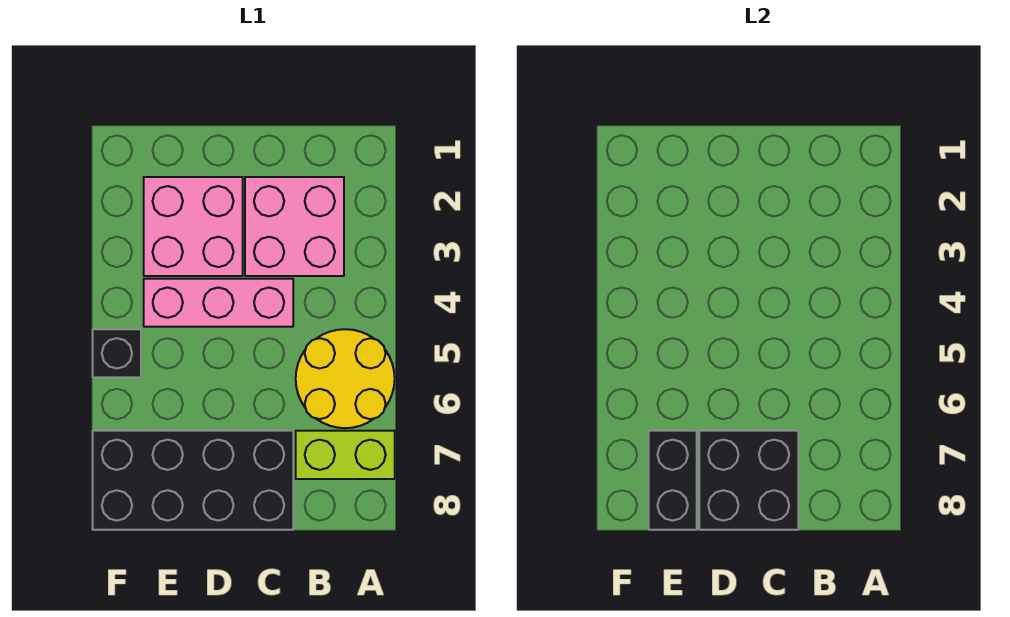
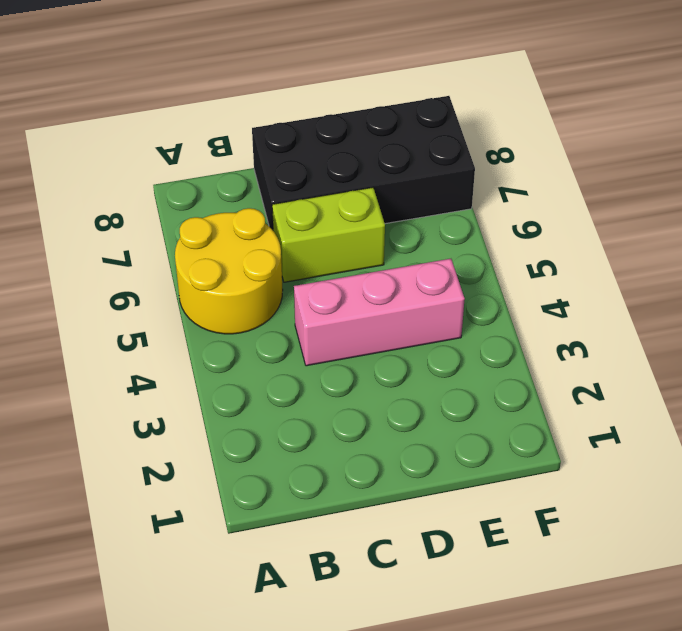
lime brick C6:D6 level 1 -> lime brick A7:B7 level 1
none -> pink brick B2:C3 level 1
none -> pink brick D2:E3 level 1

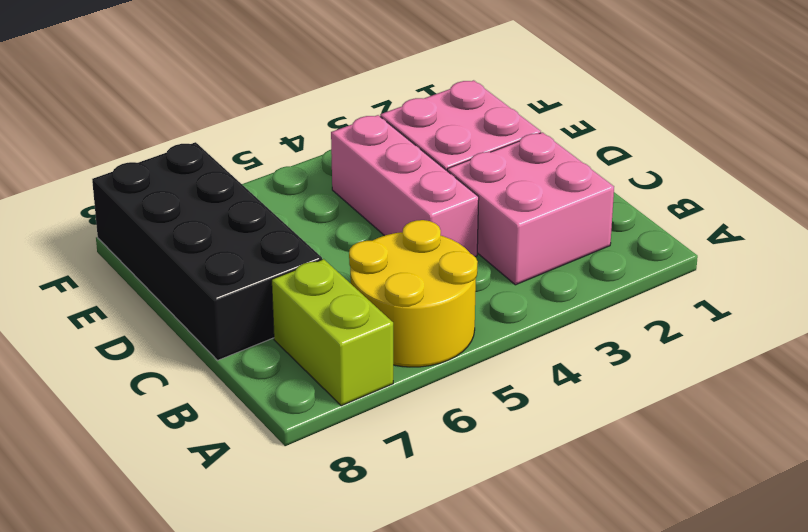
none -> black brick F5 level 1
none -> black brick C7:D8 level 2

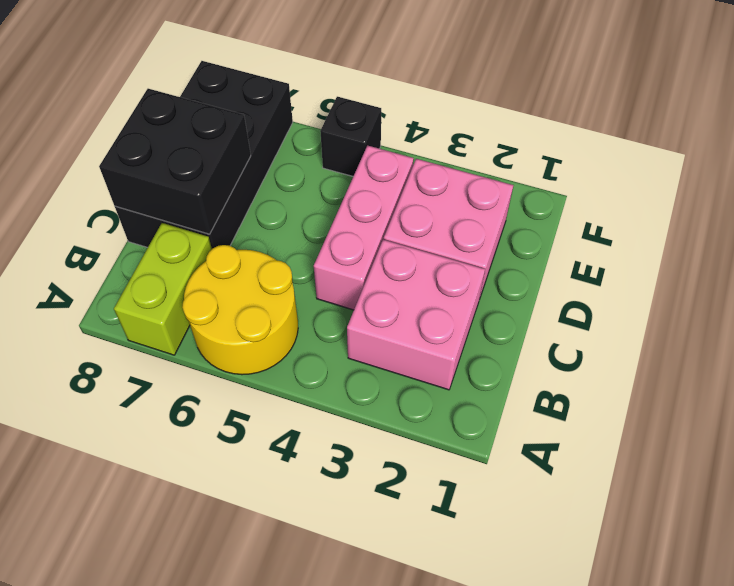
none -> black brick E7:E8 level 2

